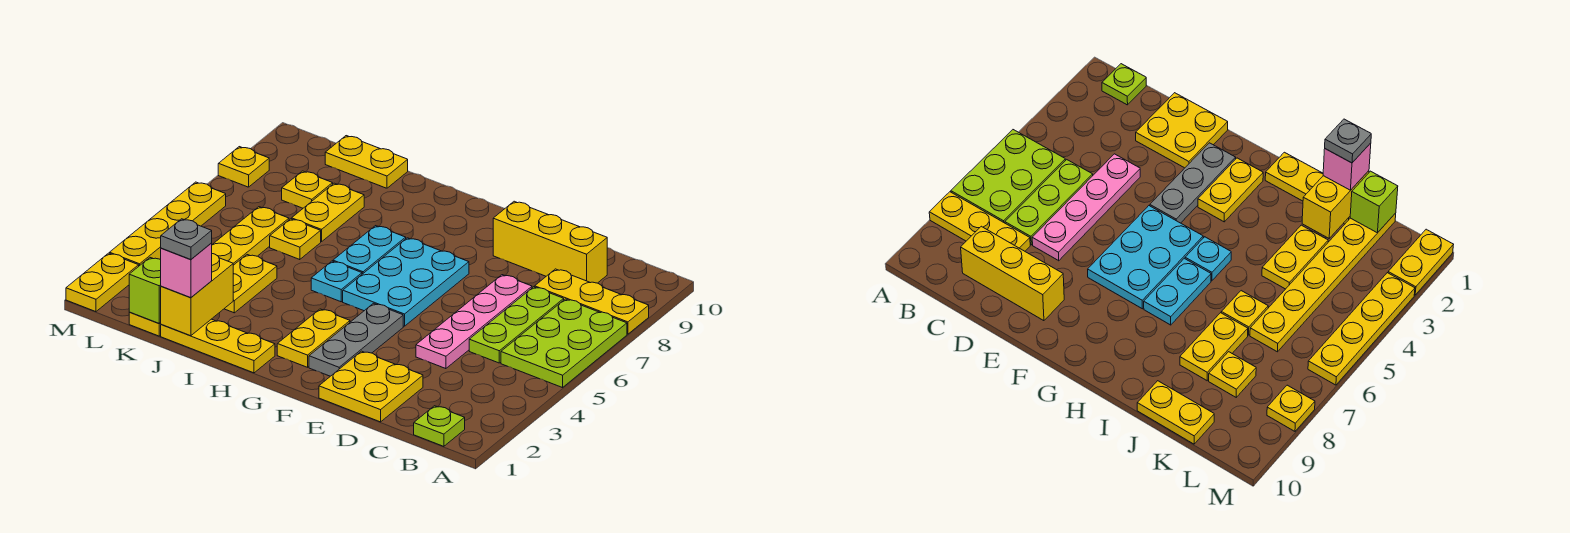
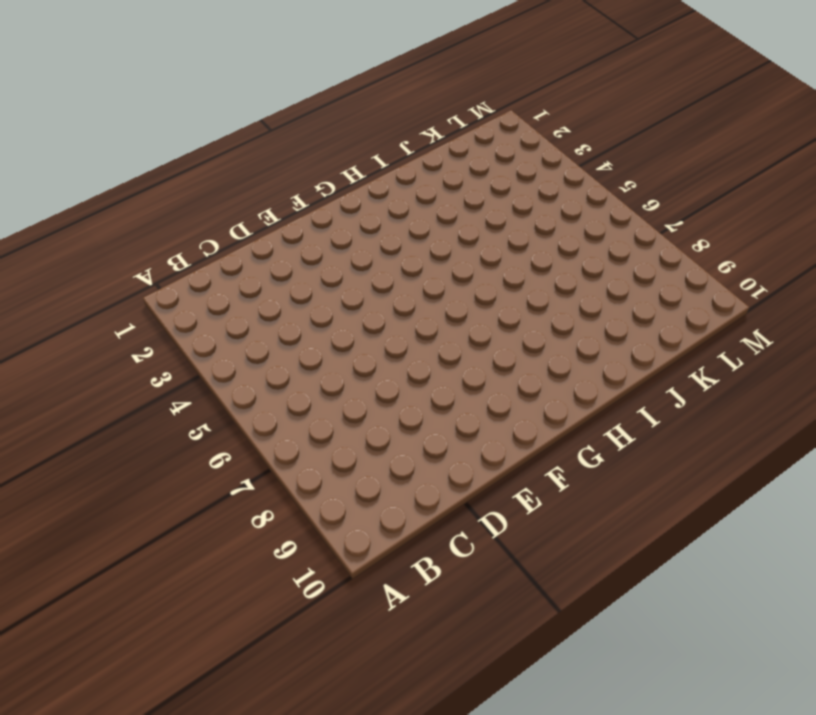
none -> lime plate A5:B7 level 1
none -> yellow plate A8:C8 level 1
none -> lime plate B1 level 1

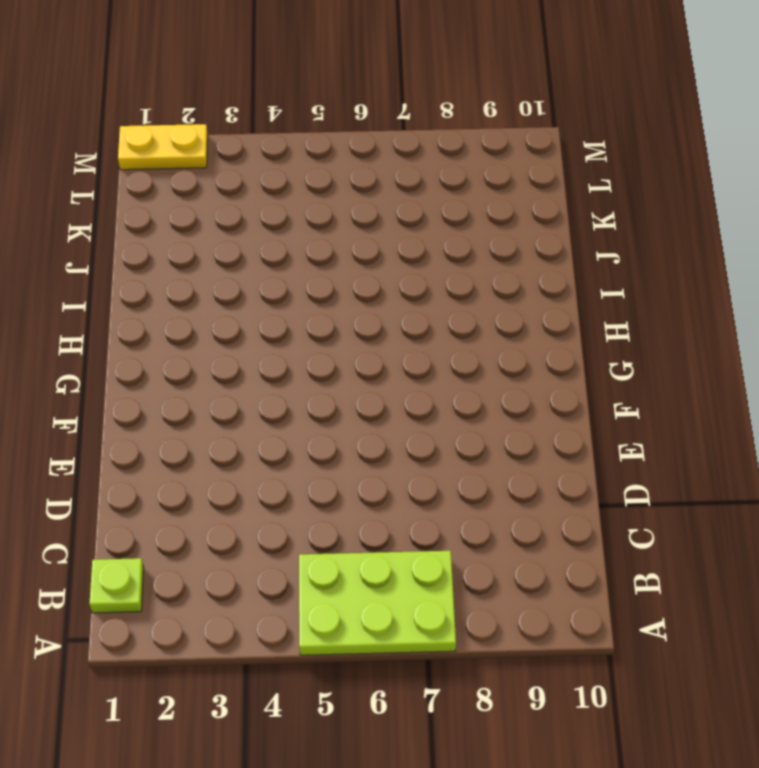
none -> yellow plate A8:C8 level 1
none -> lime plate C5:C7 level 1
none -> yellow brick C9:E9 level 1

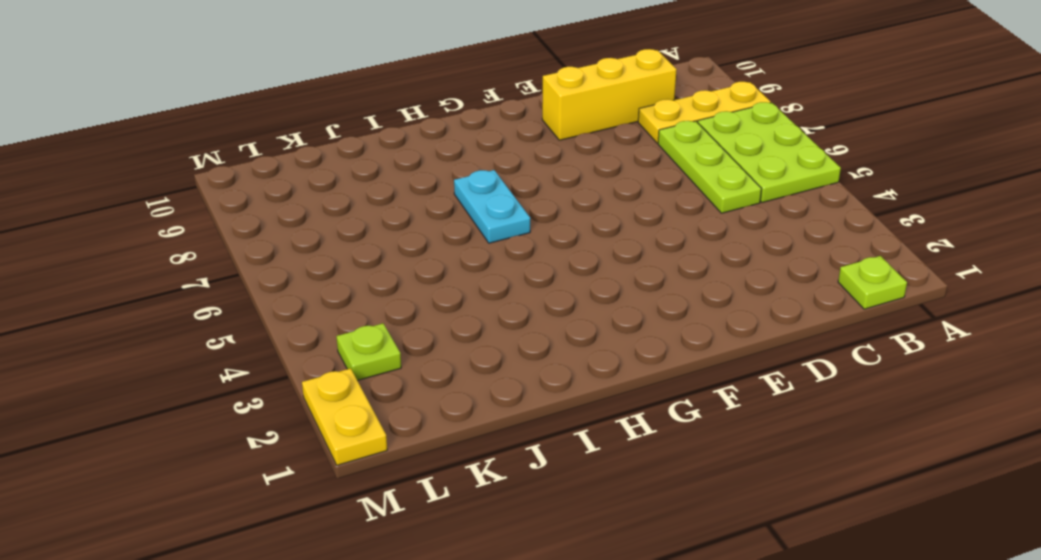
lime plate L3 level 1 -> none
none -> yellow plate D1:E2 level 1
none -> pink plate D4:D7 level 1
none -> grey plate F2:F4 level 1

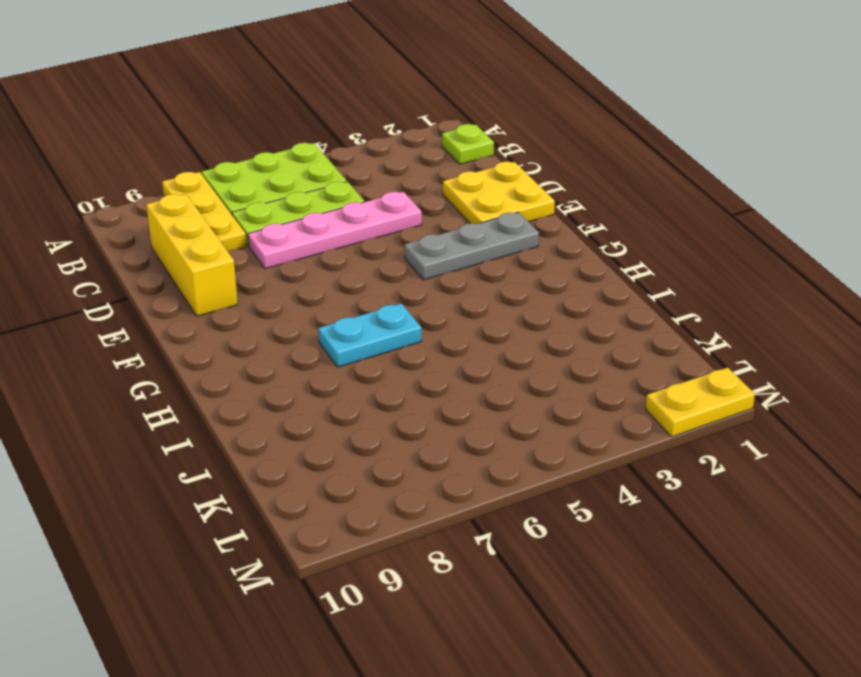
none -> cyan plate F5:G7 level 1
none -> yellow plate G2:G3 level 1
none -> yellow plate H1:J1 level 1

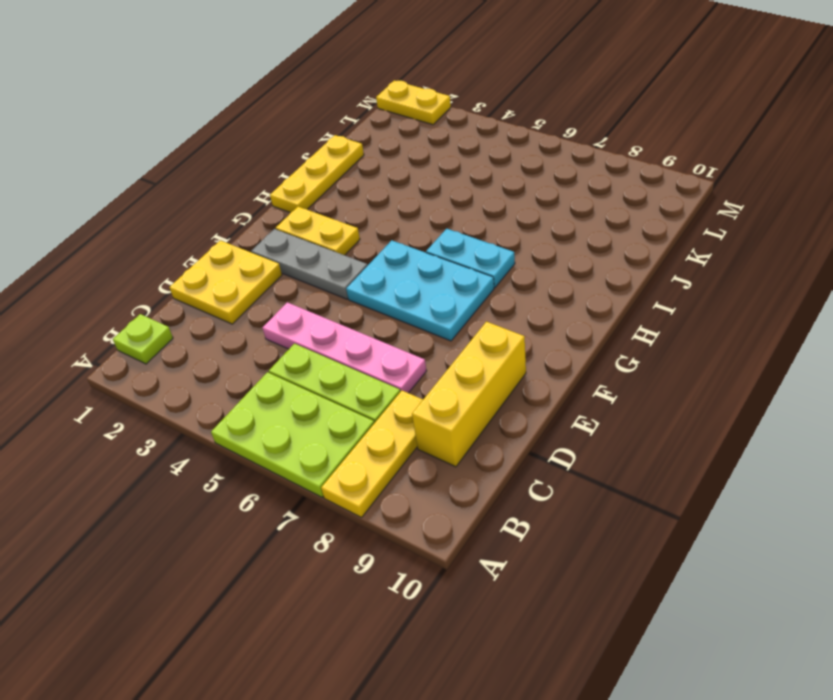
none -> cyan plate H5 level 1
none -> yellow plate J3:J4 level 1
none -> yellow plate J6 level 1

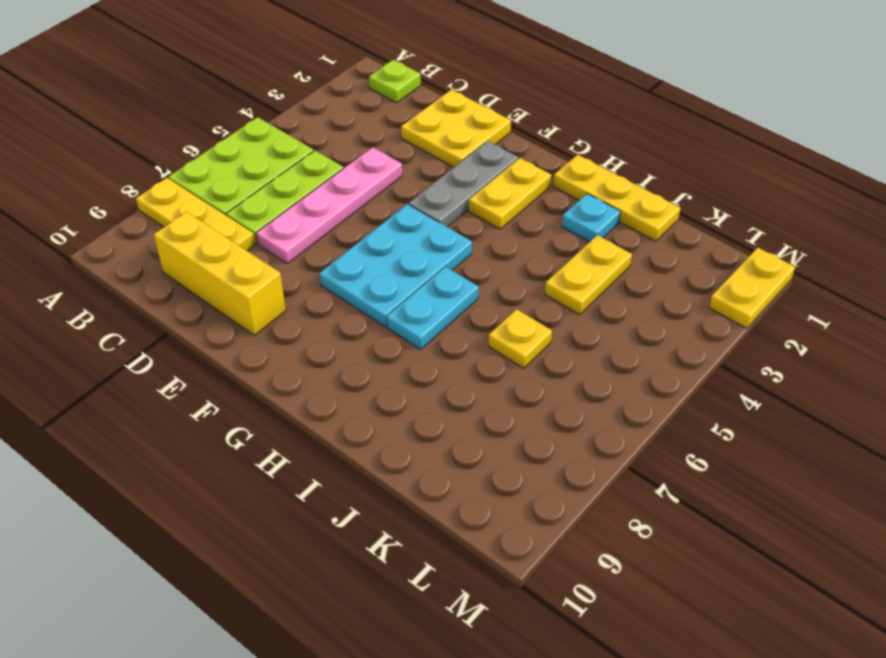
cyan plate I2 level 1 -> cyan plate H5 level 1
none -> yellow plate J7:J8 level 1
none -> yellow plate J10:K10 level 1
none -> yellow plate K1:K6 level 1

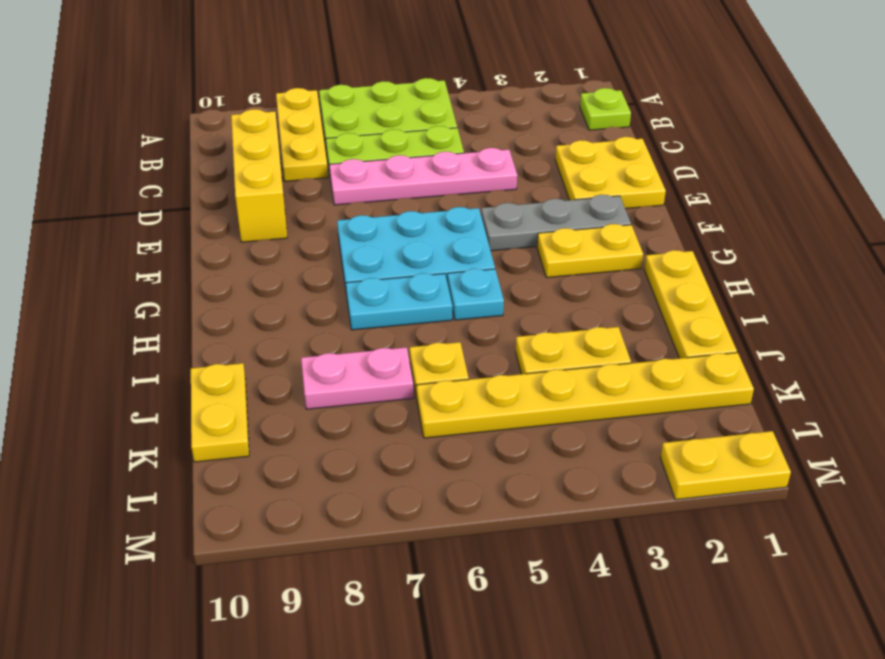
pink plate J7:J8 level 1 -> yellow plate J7:J8 level 1
none -> yellow plate K8 level 1
none -> yellow plate M3:M6 level 1
none -> yellow plate M8 level 1

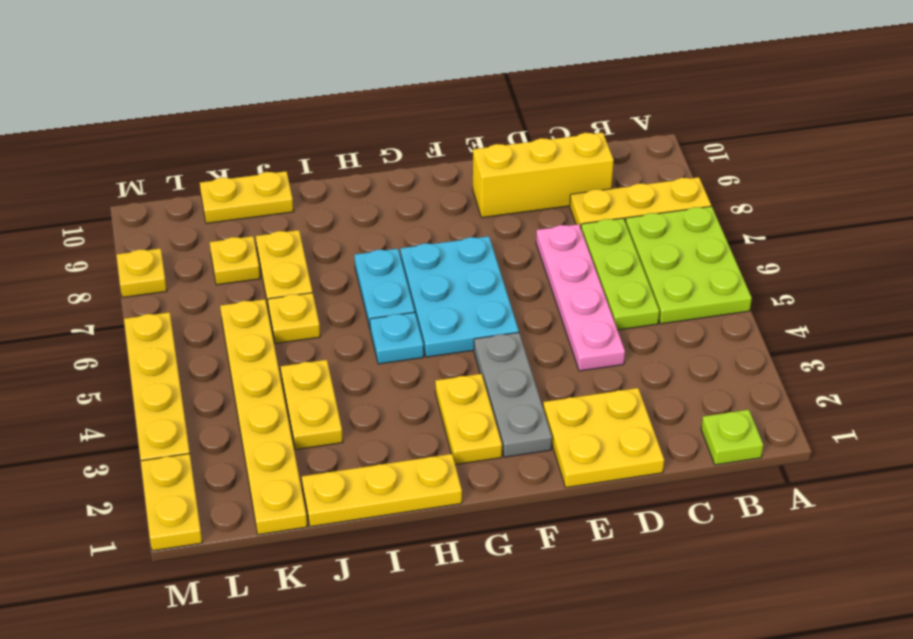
none -> yellow brick J1:J2 level 2
none -> lime brick K1 level 2
none -> pink brick J1 level 3

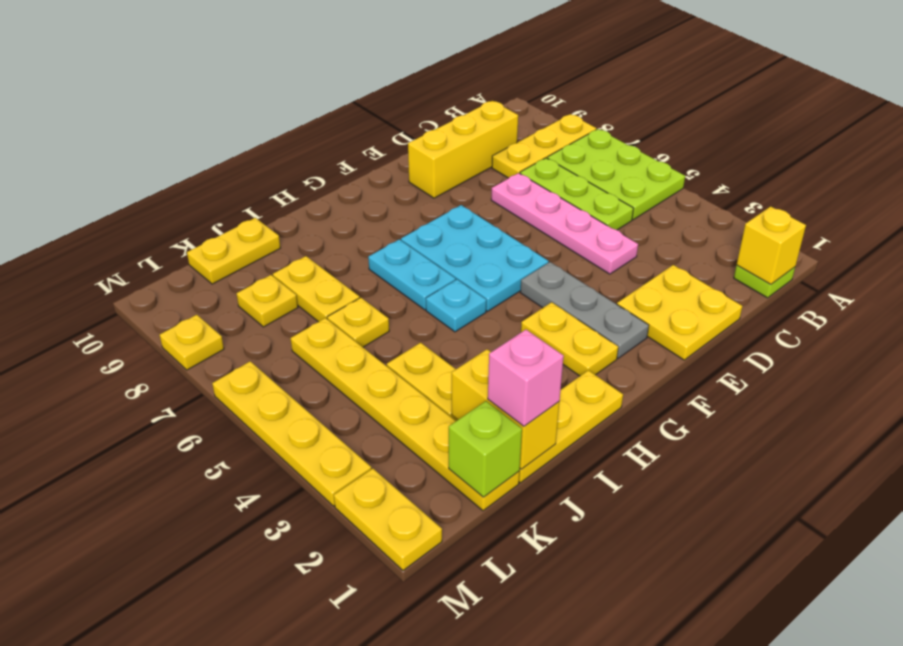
yellow brick B1 level 2 -> none
none -> grey plate J1 level 4

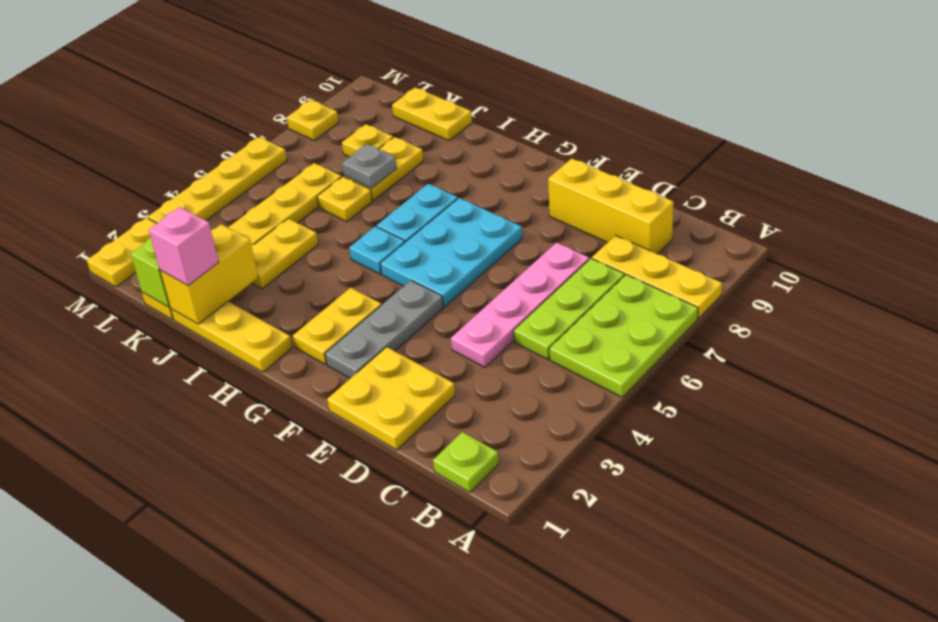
grey plate J7 level 2 -> grey plate J1 level 4

